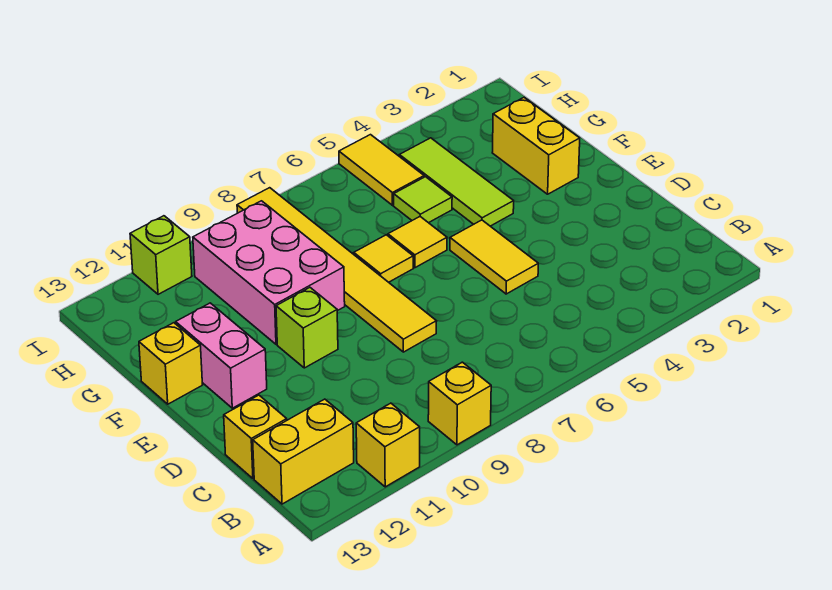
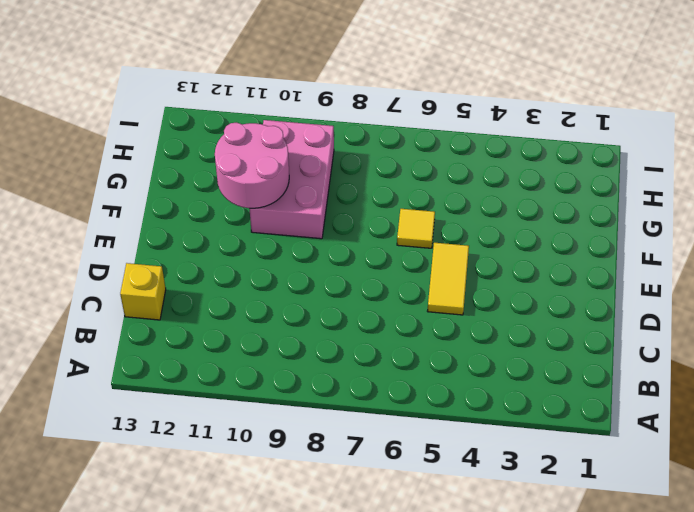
pink round brick F10:G11 level 2 -> none
none -> yellow brick A9 level 1
none -> yellow brick A11 level 1
none -> yellow brick B12:B13 level 1

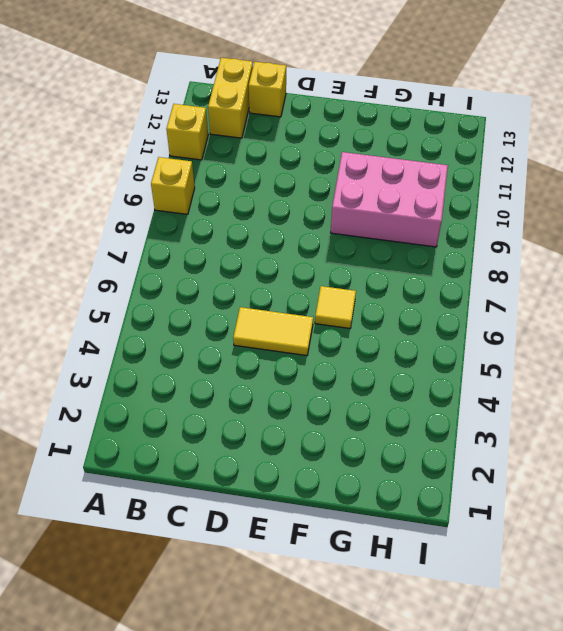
none -> yellow tile D8:I8 level 1
none -> lime brick E10 level 1
none -> pink brick E12:F12 level 1

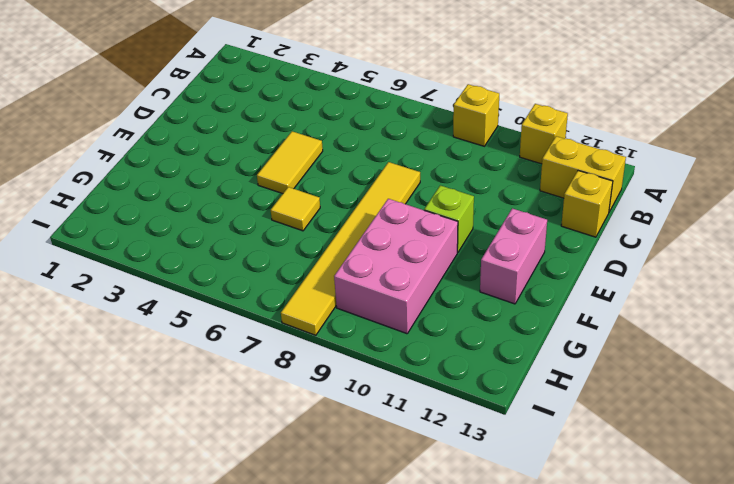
none -> yellow brick F2:G2 level 1
none -> lime tile F4:H4 level 1
none -> yellow tile F7 level 1

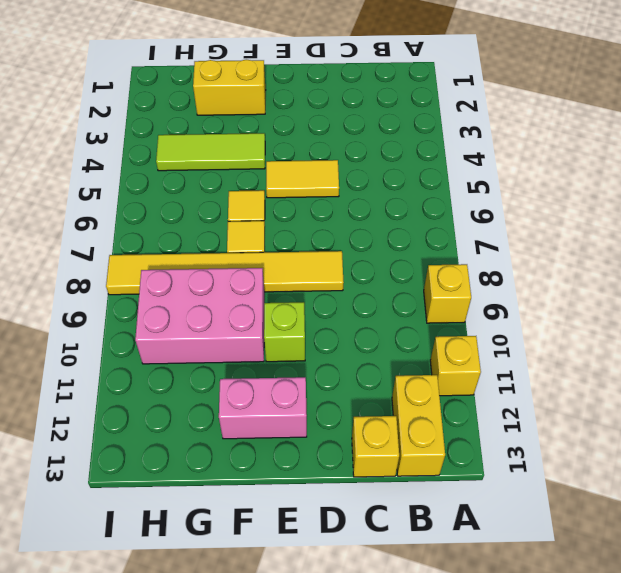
none -> yellow brick F13 level 1
none -> lime tile G5 level 1
none -> yellow tile H5:I5 level 1

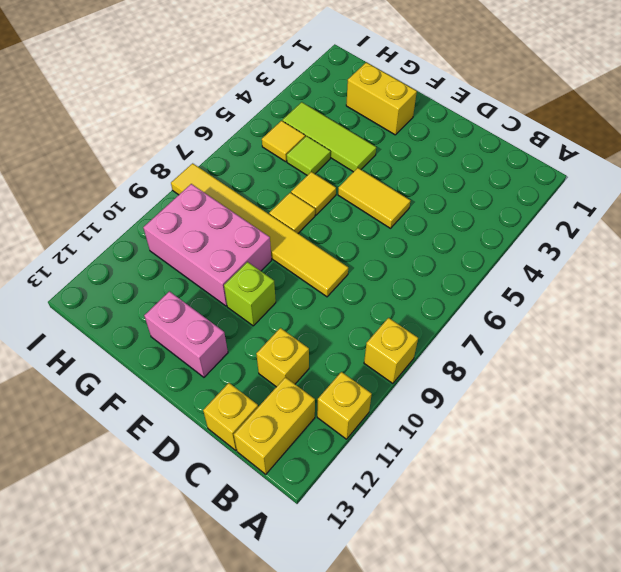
yellow brick C11 level 1 -> yellow brick F13 level 1
yellow tile H5 level 1 -> yellow tile H5:I5 level 1
none -> lime brick I11 level 1

